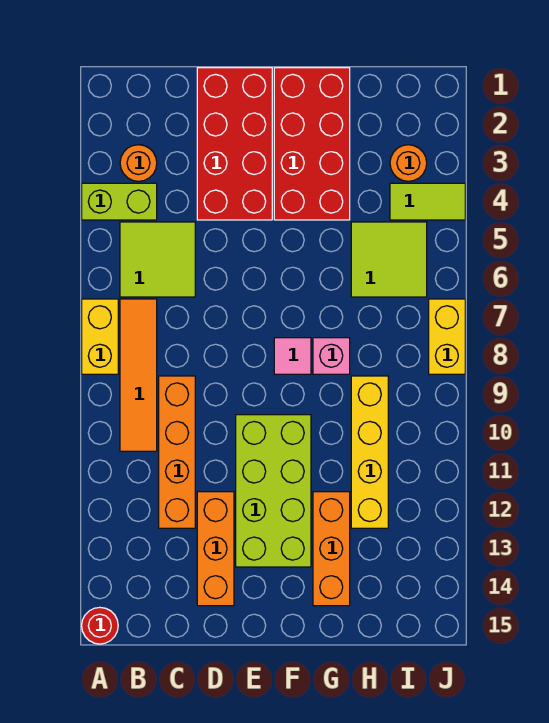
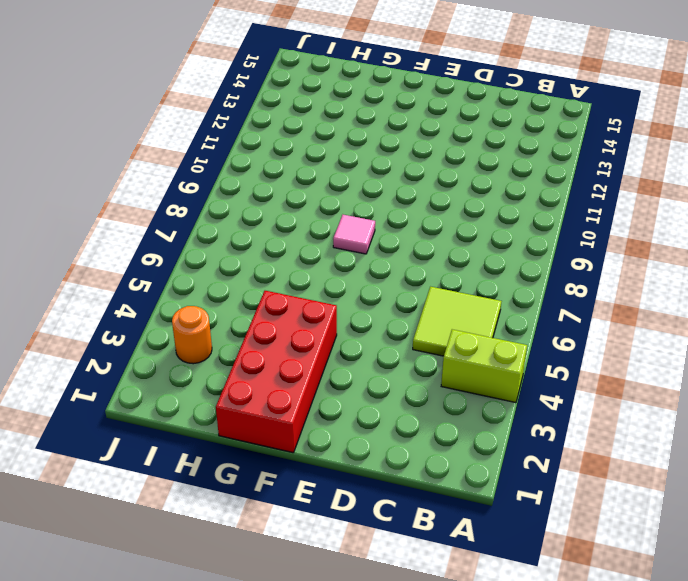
none -> yellow brick A7:A8 level 1
none -> red round brick A15 level 1
none -> orange round brick B3 level 1

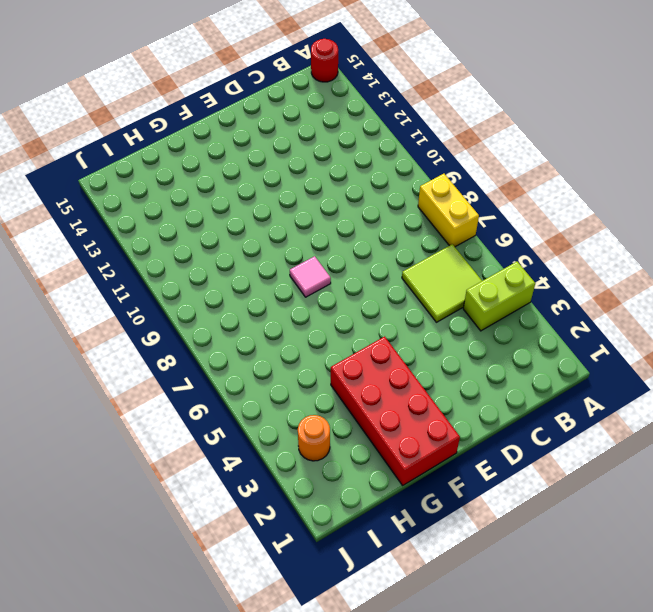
none -> orange round brick B3 level 1
none -> orange tile B7:B10 level 1
none -> orange brick C9:C12 level 1

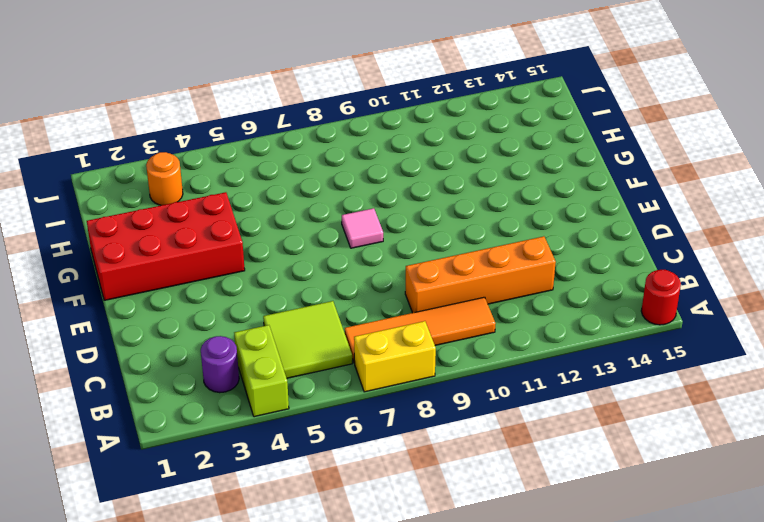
purple round brick B3 level 1 -> orange round brick B3 level 1
none -> red brick D1:E4 level 1
none -> orange brick D12:D14 level 1
none -> lime brick E10:F13 level 1

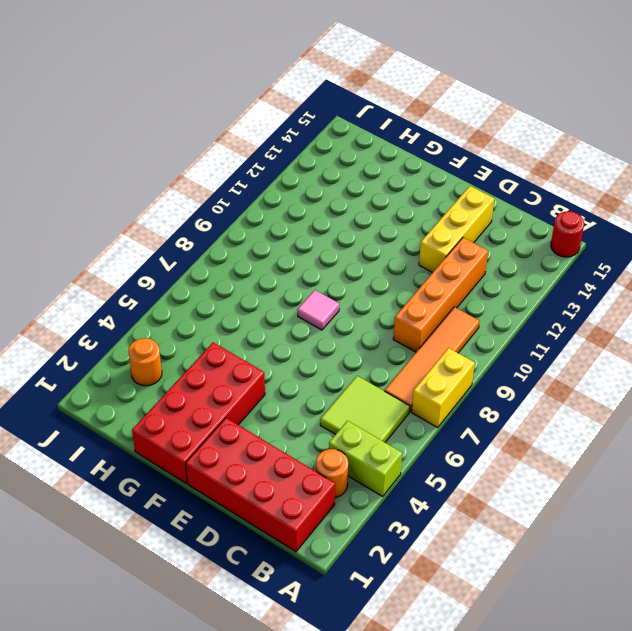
red brick B1:E2 level 1 -> red brick D1:E4 level 1
yellow brick D12:D14 level 1 -> orange brick D12:D14 level 1
none -> lime brick E10:F13 level 1
none -> pink brick G8 level 1
none -> orange brick G12:G14 level 1

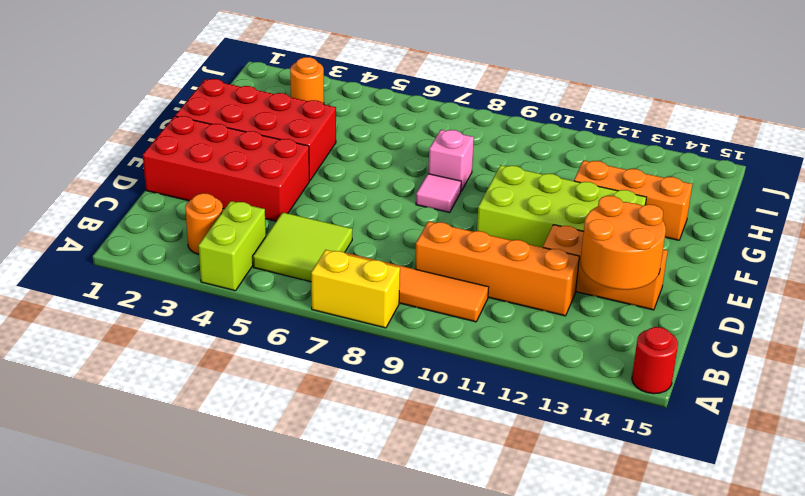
orange round brick C13:D14 level 2 -> none
none -> lime tile H5:I6 level 1
none -> yellow brick H9:H12 level 1
none -> lime tile I4:J4 level 1

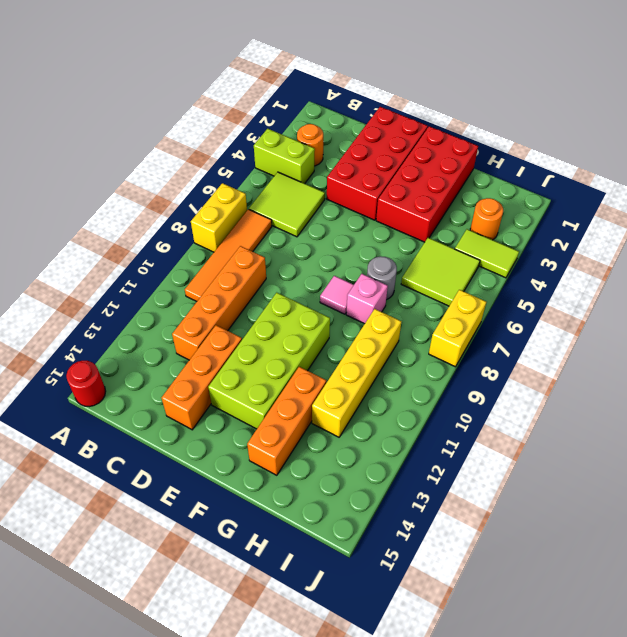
grey round brick G7 level 1 -> none

